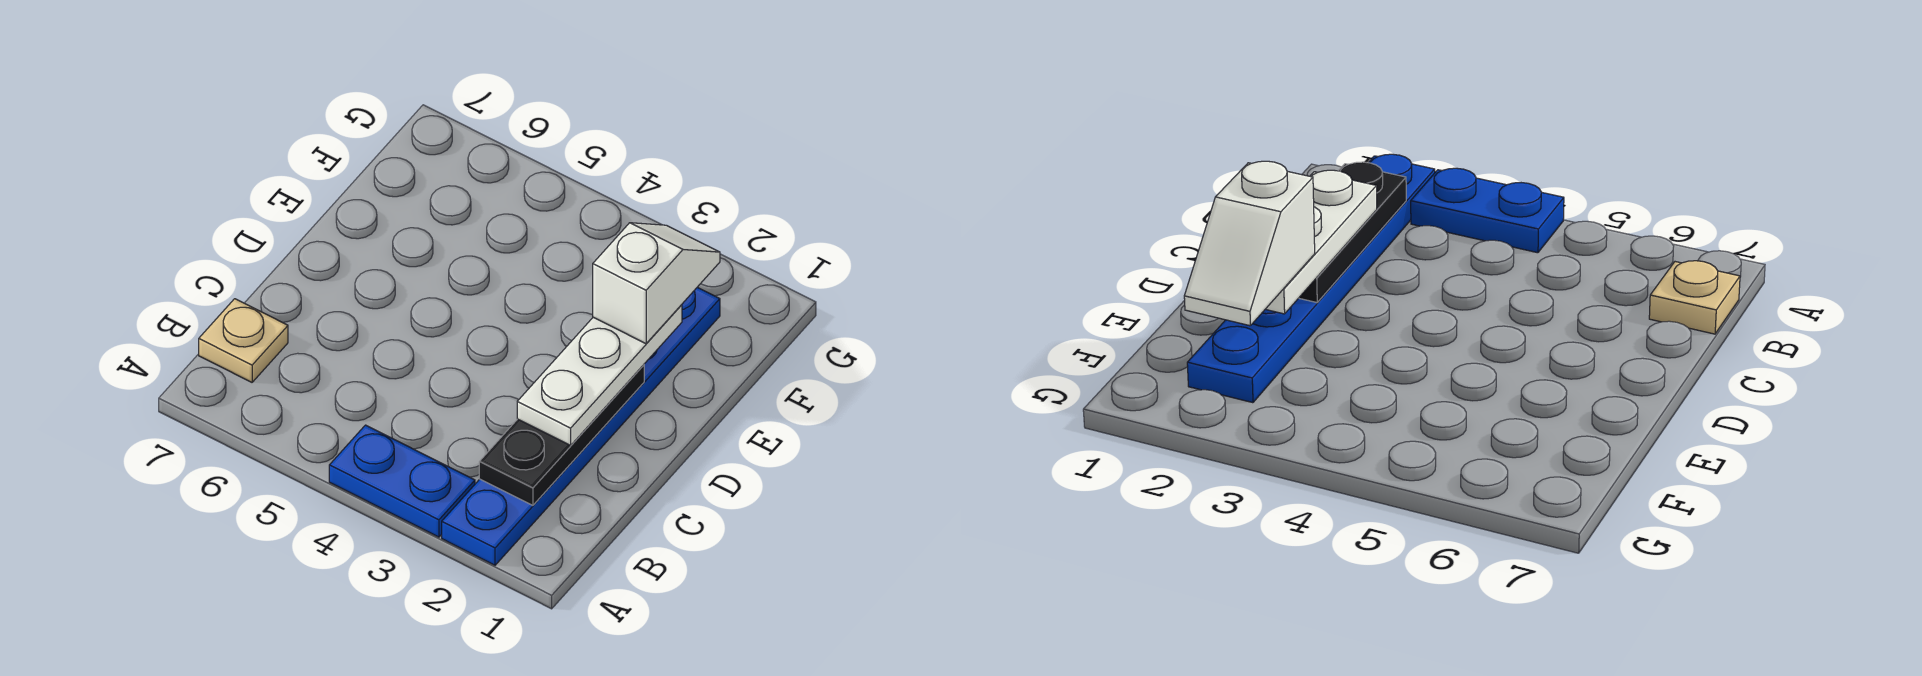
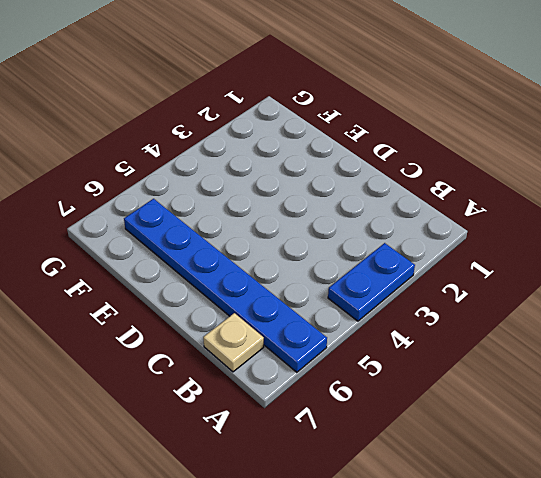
blue plate A6:F6 level 1 -> blue plate A2:F2 level 1
none -> black plate B2:D2 level 2
none -> white plate C2:E2 level 3

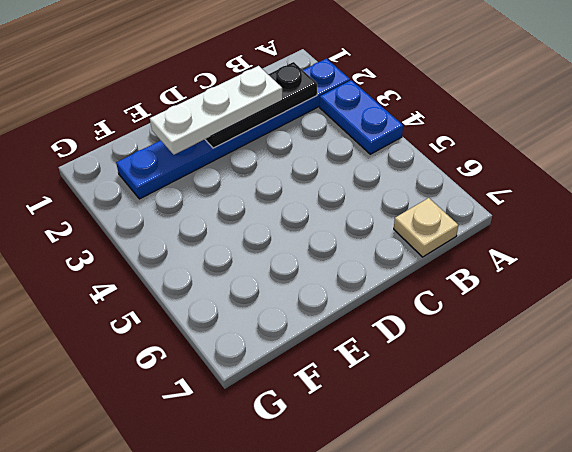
none -> white slope E2:F2 level 4 top E

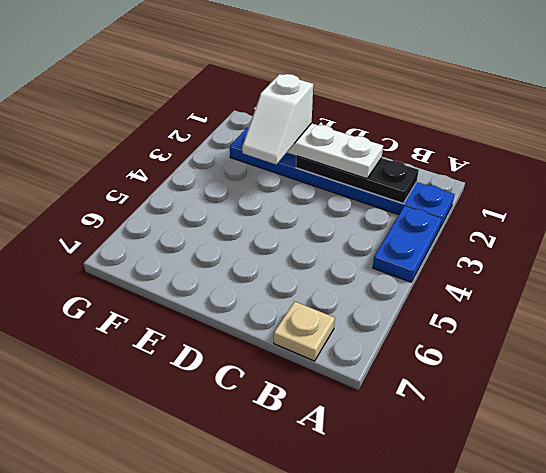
white slope E2:E3 level 4 top 2 -> white slope E2:F2 level 4 top E

